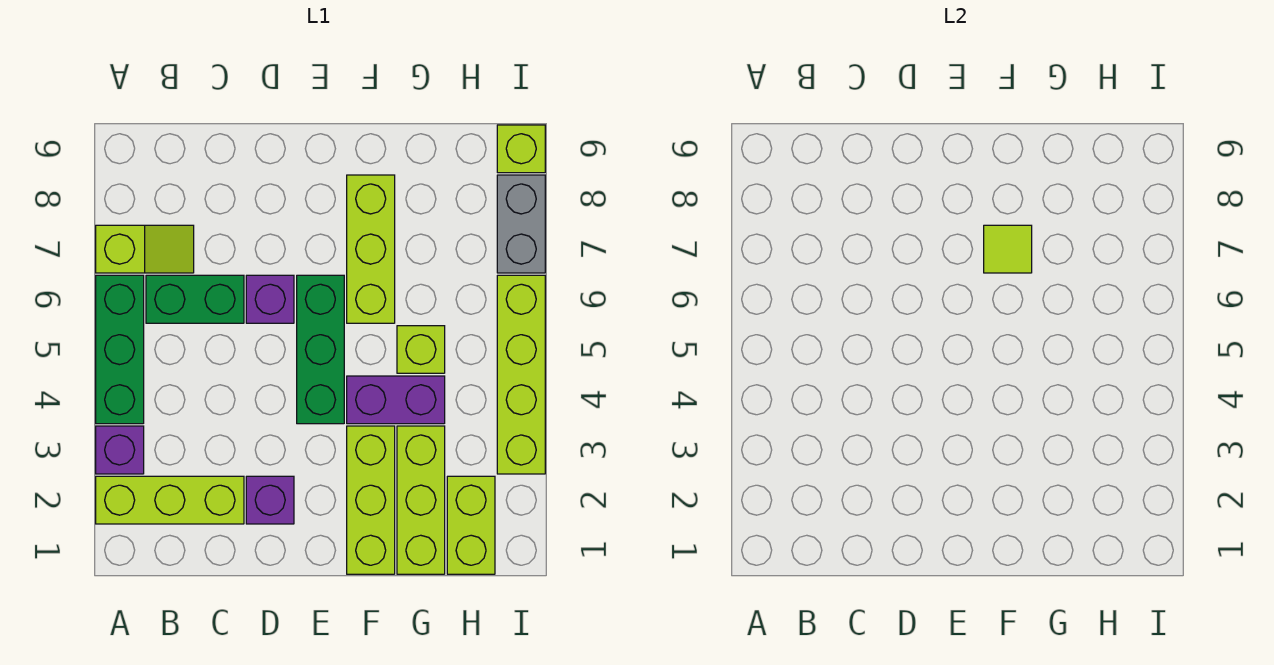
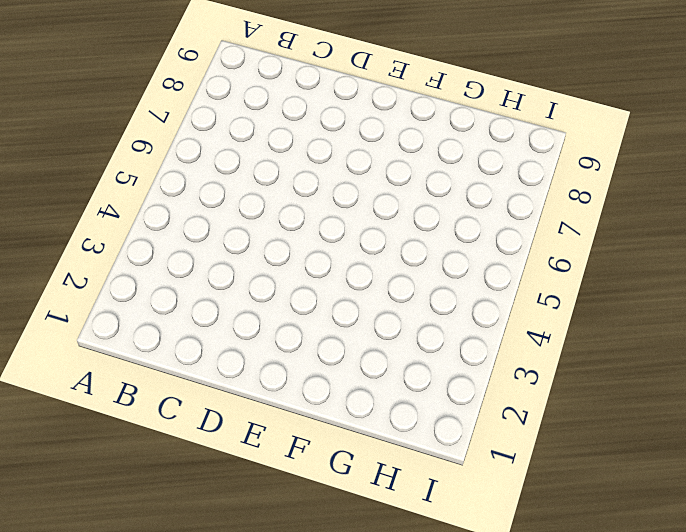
none -> lime brick A2:C2 level 1
none -> purple brick A3 level 1
none -> green brick A4:A6 level 1

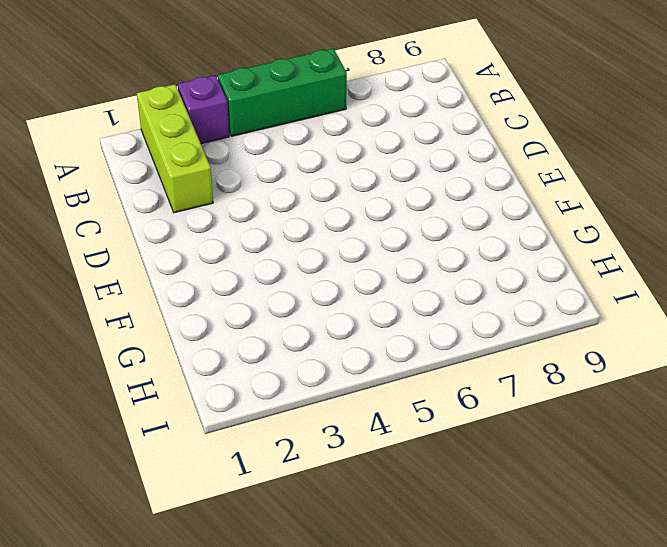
none -> lime slope A7:B7 level 1 top A
none -> green brick B6:C6 level 1
none -> purple brick D2 level 1

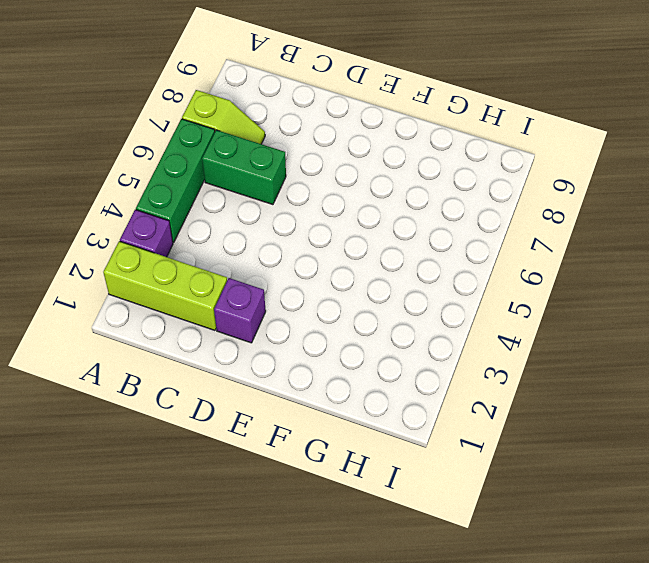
none -> purple brick D6 level 1
none -> green brick E4:E6 level 1
none -> lime brick F1:F3 level 1

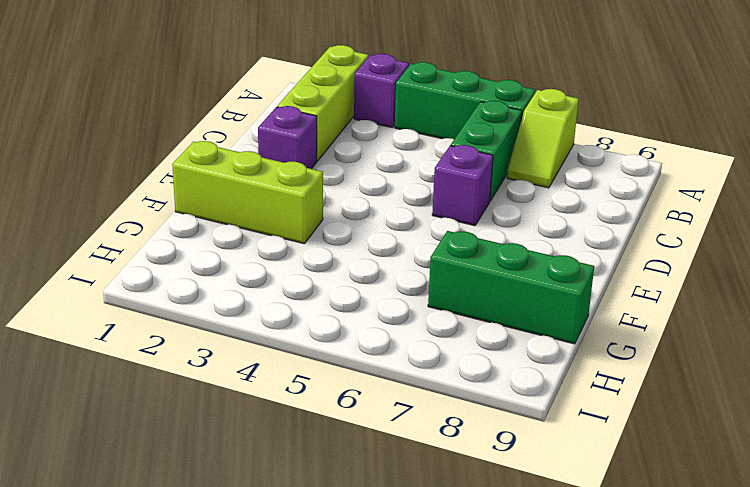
green brick G7:G9 level 1 -> green brick E4:E6 level 1
none -> purple brick F4:G4 level 1
none -> lime brick F6:F8 level 1
none -> lime brick G1:G3 level 1

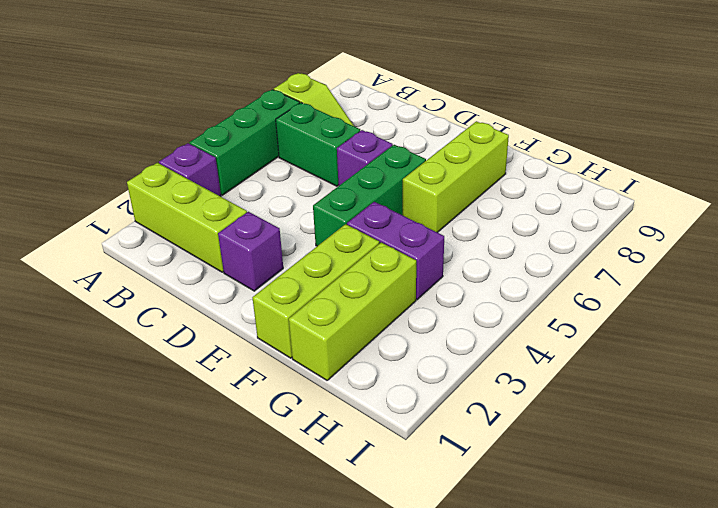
none -> lime brick G5 level 1
none -> lime brick H1:H2 level 1
none -> lime brick I3:I6 level 1

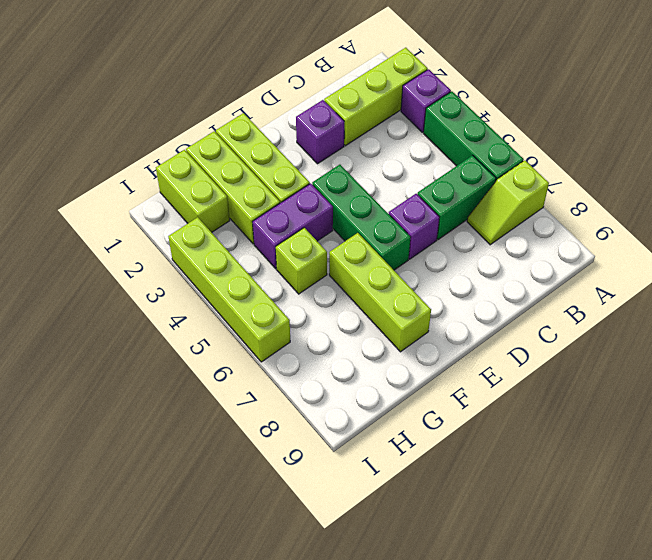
none -> grey brick I7:I8 level 1
none -> lime brick I9 level 1
none -> lime tile F7 level 2

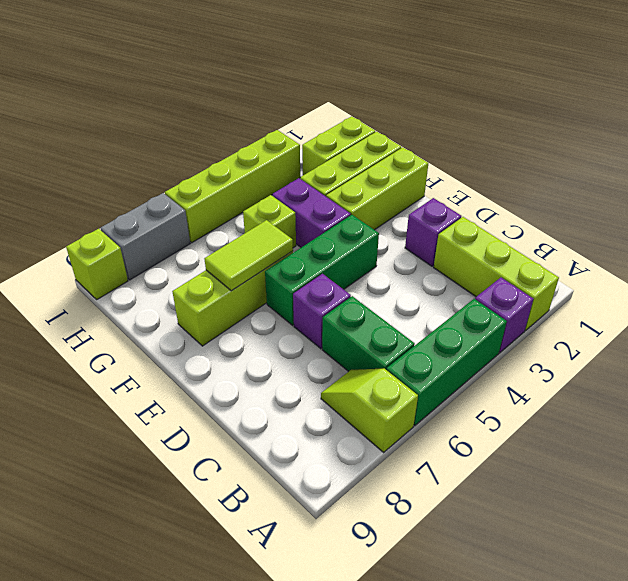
lime tile F6:F7 level 2 -> lime tile F7 level 2

